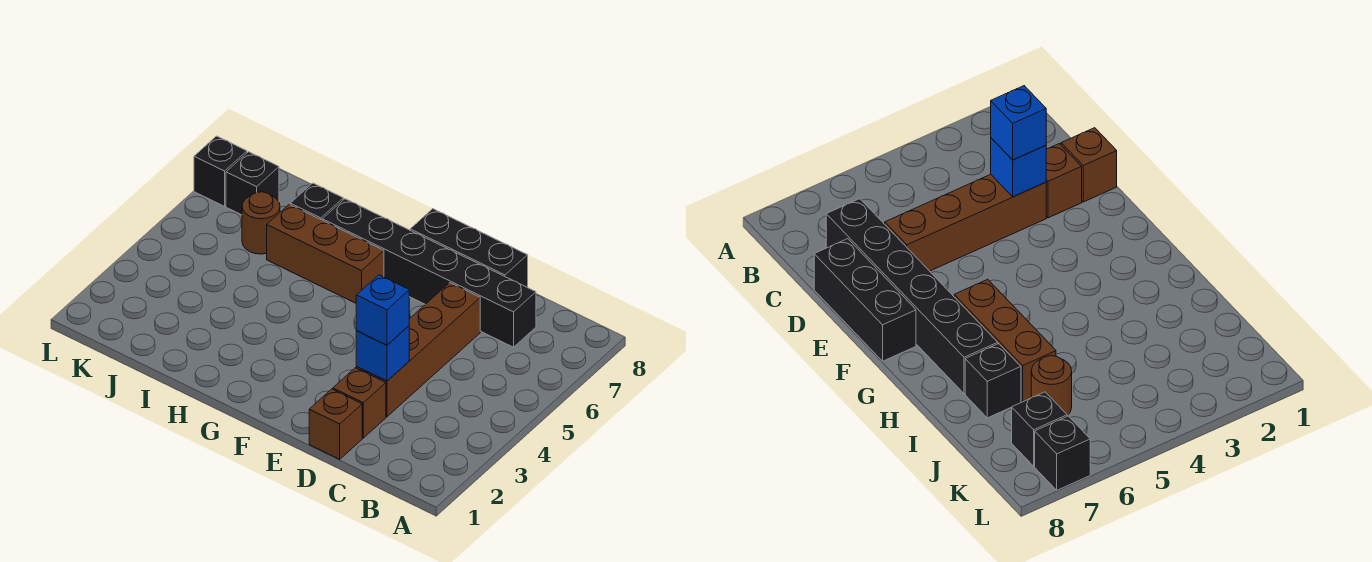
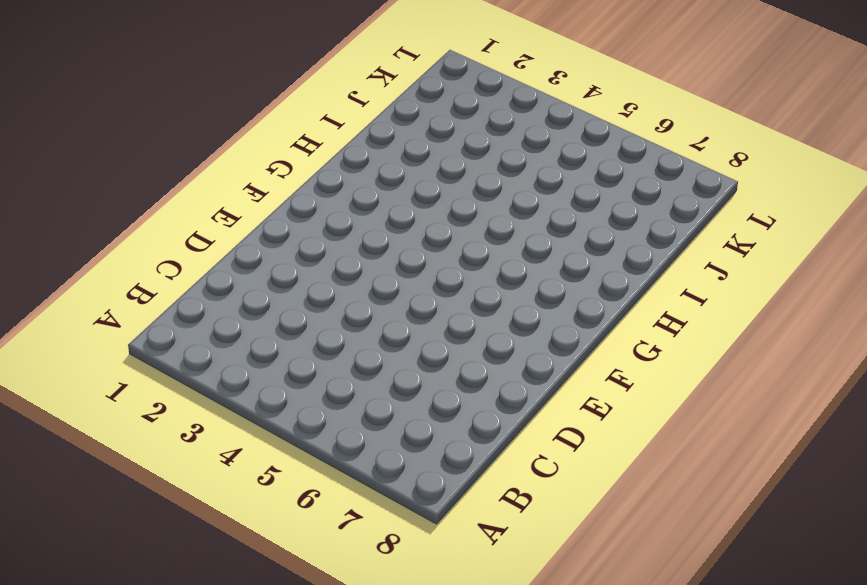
none -> black brick C7:H7 level 1
none -> brown brick D1 level 1
none -> brown brick D2 level 1

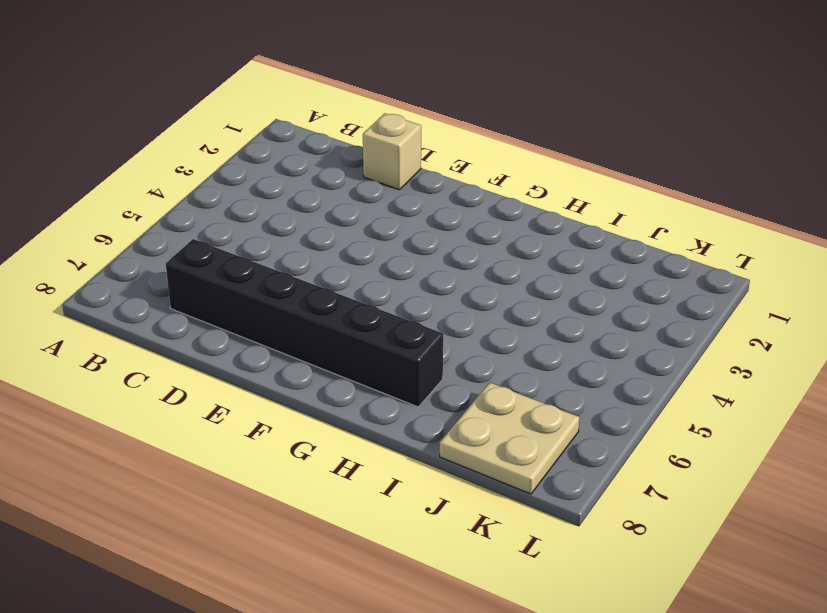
tan brick D1 level 1 -> brown brick D1 level 1
tan plate J7:K8 level 1 -> black brick K7 level 1
none -> brown brick D2 level 1
none -> brown brick D3:D6 level 1
none -> black brick D8:F8 level 1

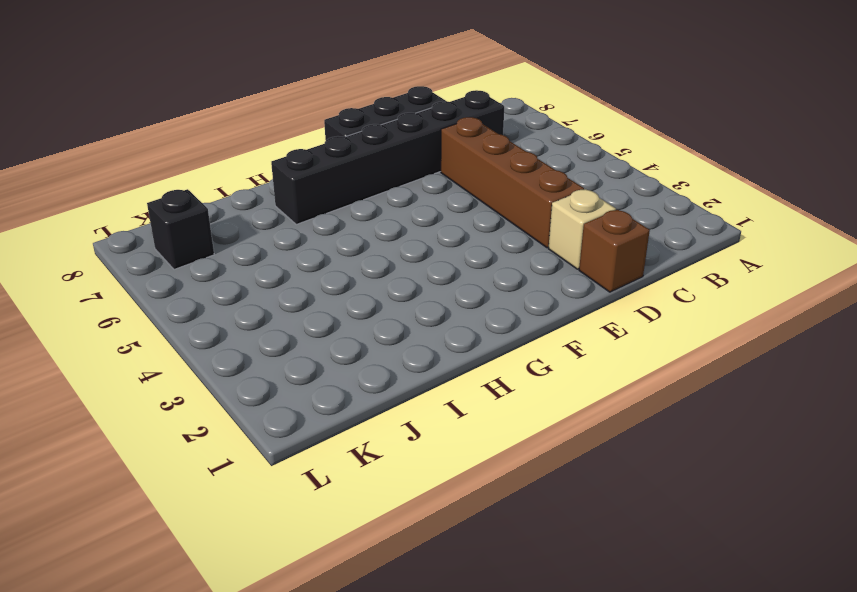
tan brick D2 level 1 -> brown brick D2 level 1
none -> brown brick G6:I6 level 1
none -> black brick I7 level 1
none -> brown round brick J6 level 1

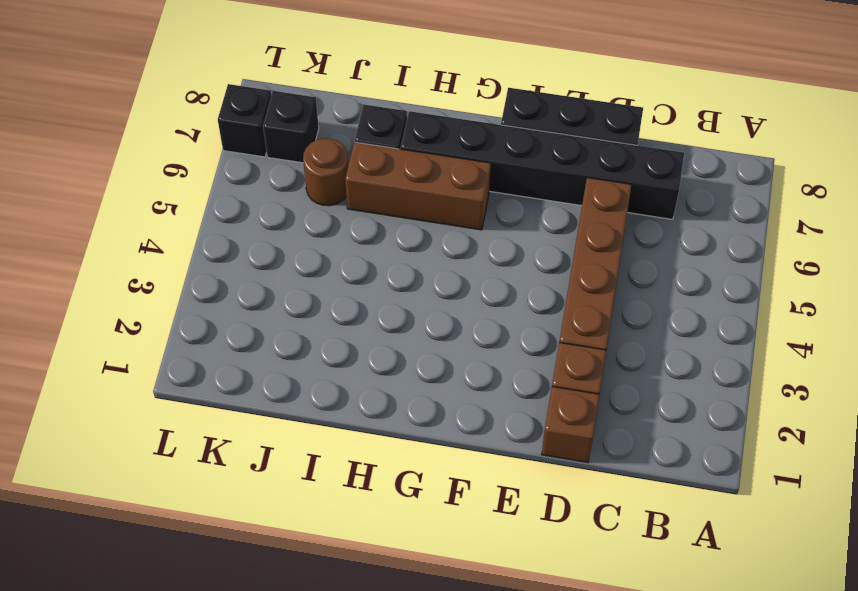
none -> blue brick D3 level 2
none -> blue brick D3 level 3

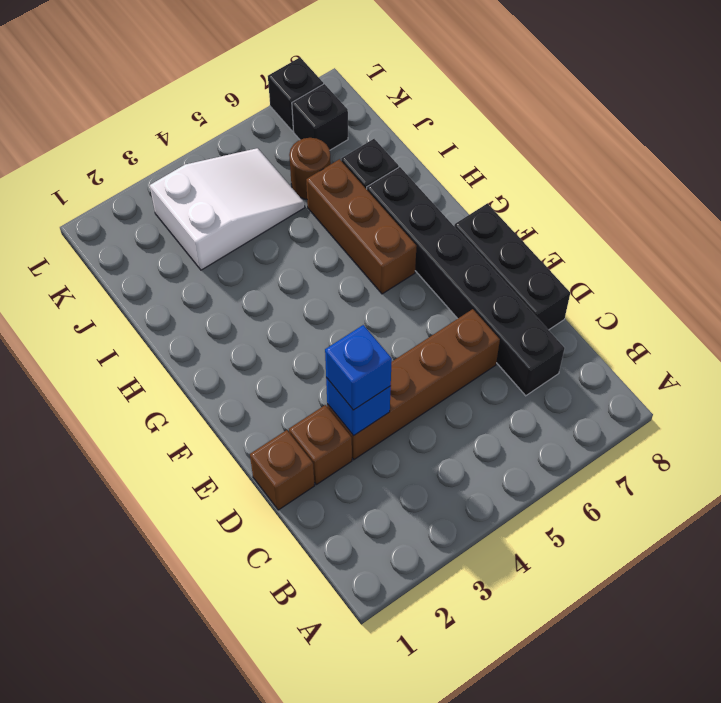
white slope J3:K5 level 1 top 3 -> none

